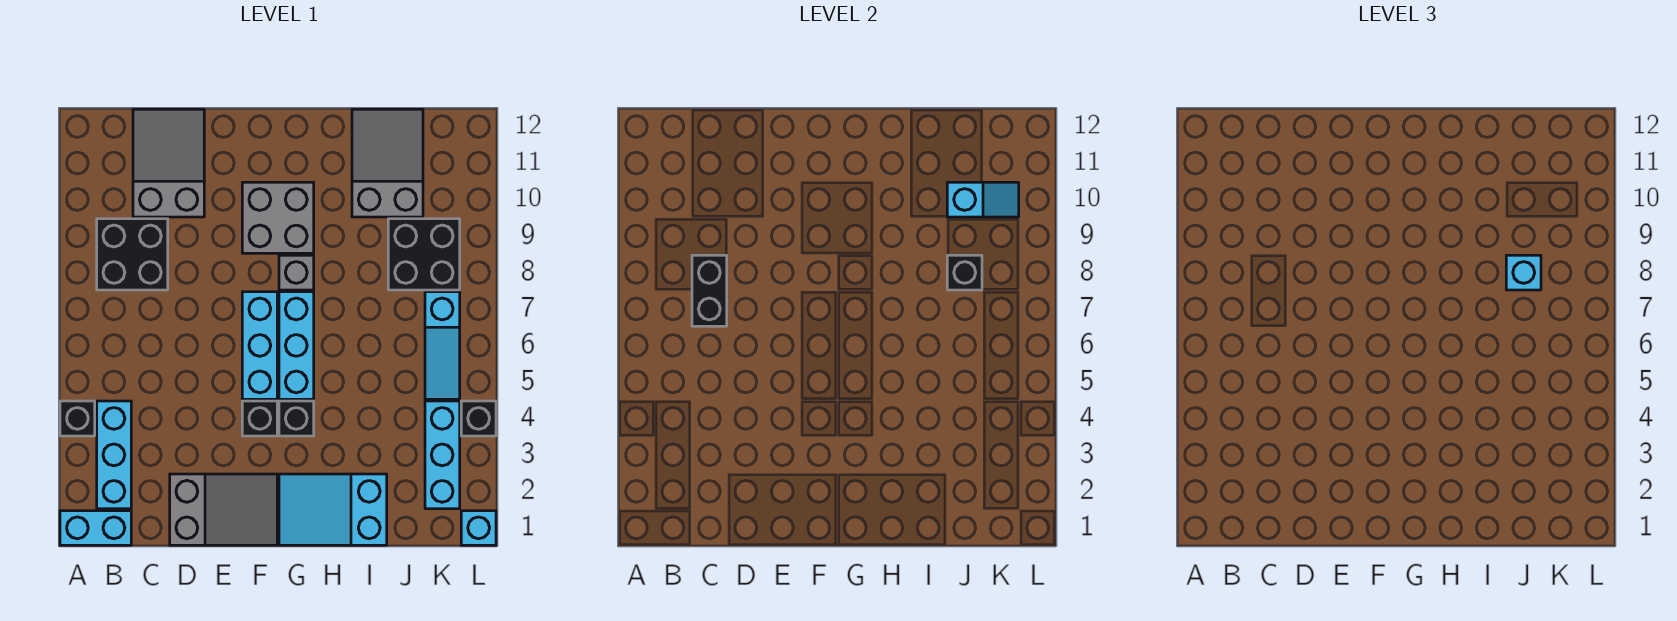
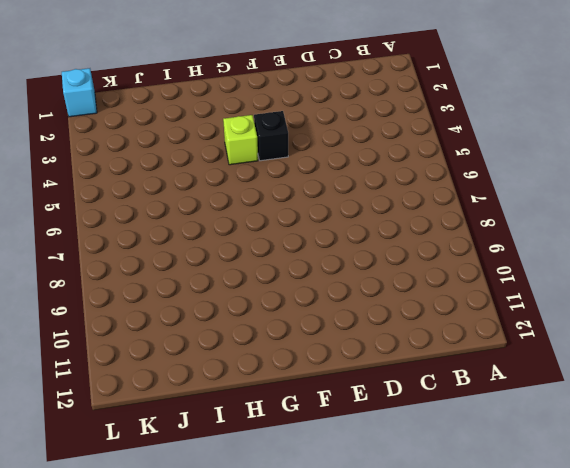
lime brick G4 level 1 -> black brick G4 level 1
none -> cyan brick A1:B1 level 1
none -> black brick A4 level 1
none -> cyan brick B2:B4 level 1

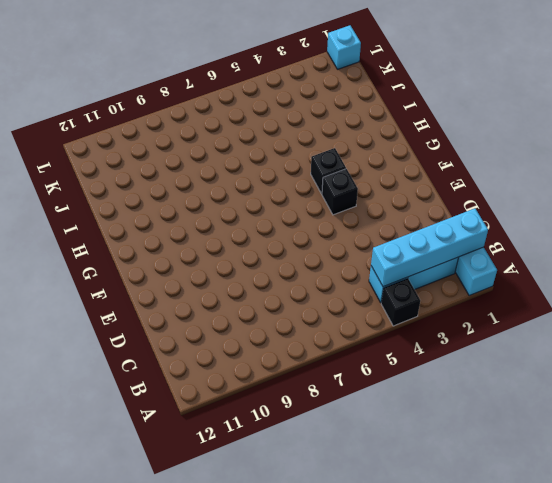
cyan brick B1:B4 level 2 -> none
none -> black brick B8:C9 level 1
none -> grey slope C10:D12 level 1 top 10
none -> grey slope D1:F2 level 1 top D

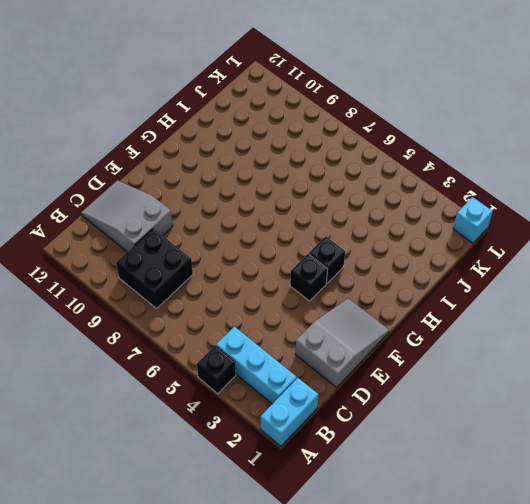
none -> cyan brick F5:F7 level 1
none -> grey brick F9:G10 level 1
none -> cyan slope G1:I2 level 1 top I

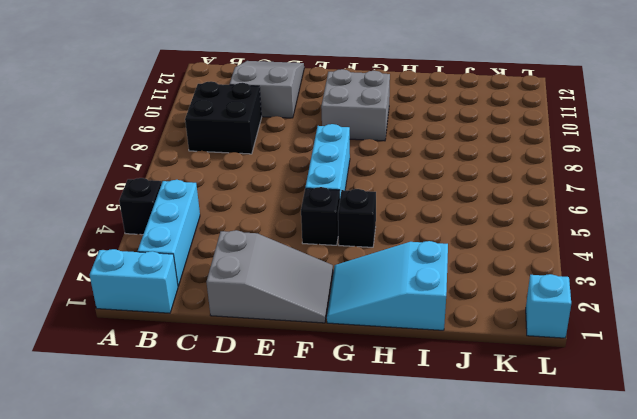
none -> cyan brick G5:G7 level 1
none -> grey brick G8 level 1
none -> grey slope I10:J12 level 1 top 10

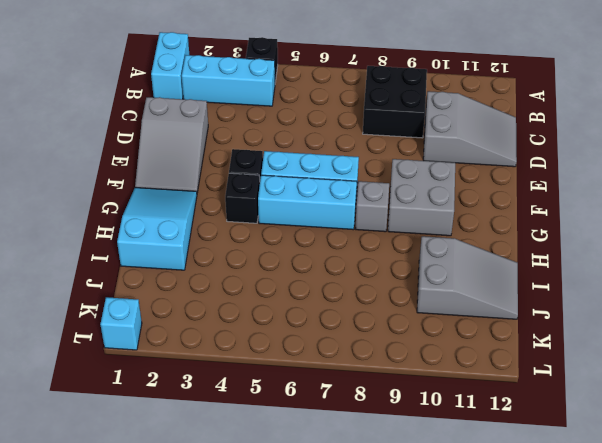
none -> black brick J8:K9 level 1
none -> cyan brick K2:K4 level 1
none -> cyan slope K5:K7 level 1 top 7

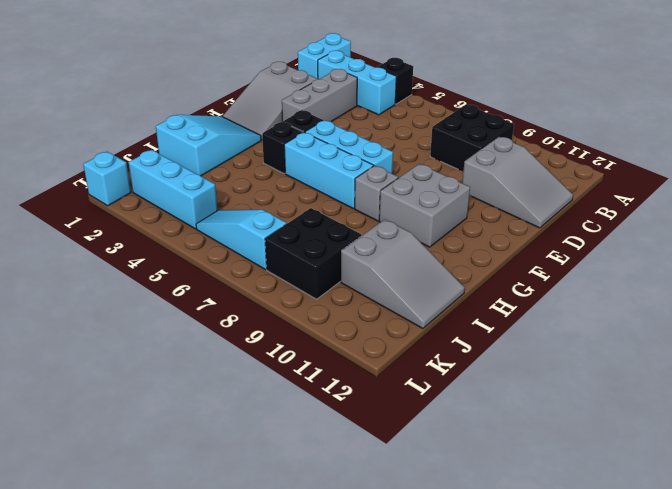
grey brick C3:E3 level 1 -> none
none -> black brick L4 level 1
none -> black brick C7:C8 level 2
none -> black brick J8 level 2

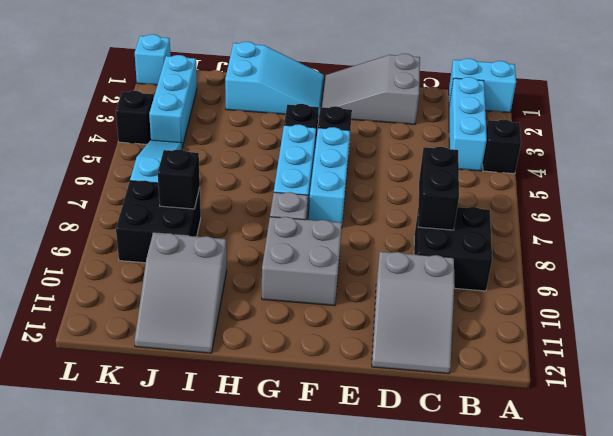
none -> cyan slope J10:K10 level 2 top J
none -> cyan brick J8 level 3

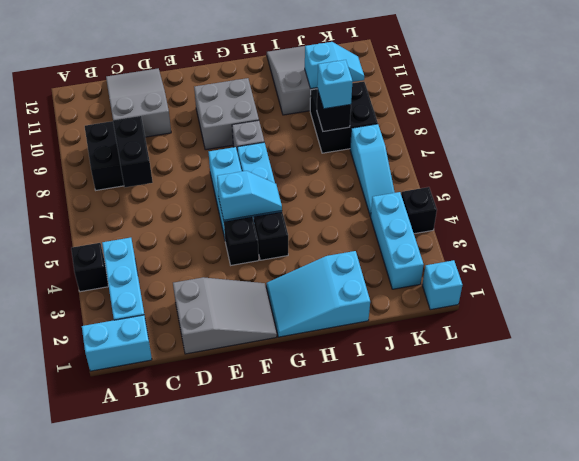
cyan slope F5:G5 level 2 top F -> none

